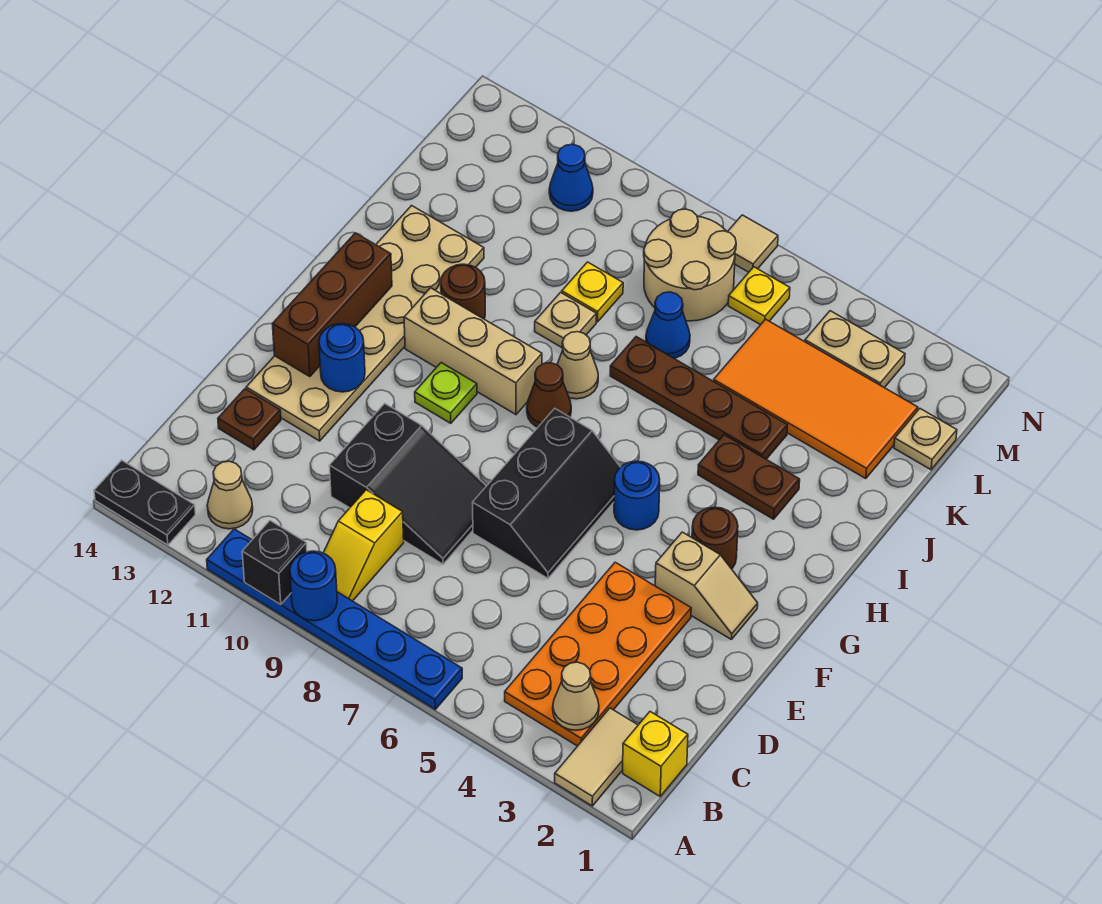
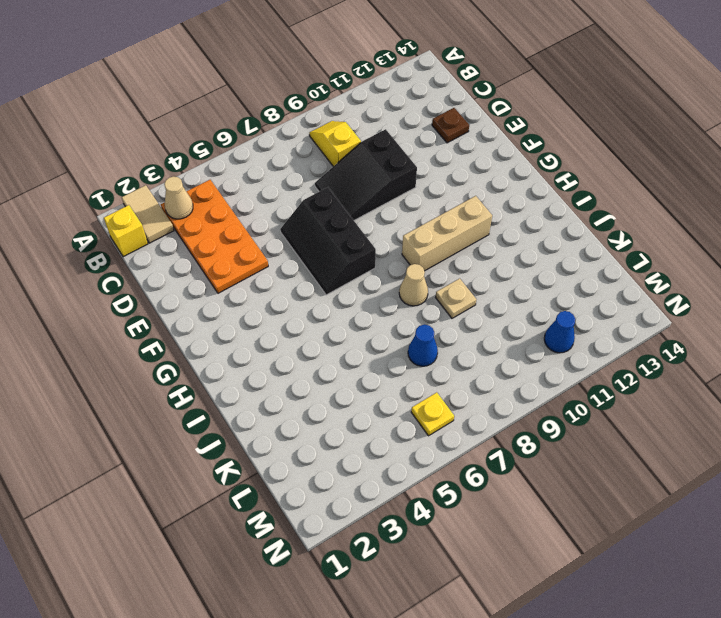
none -> blue plate A6:A11 level 1
none -> black plate A13:A14 level 1
none -> tan cone B12 level 1
none -> tan plate E12:J13 level 1

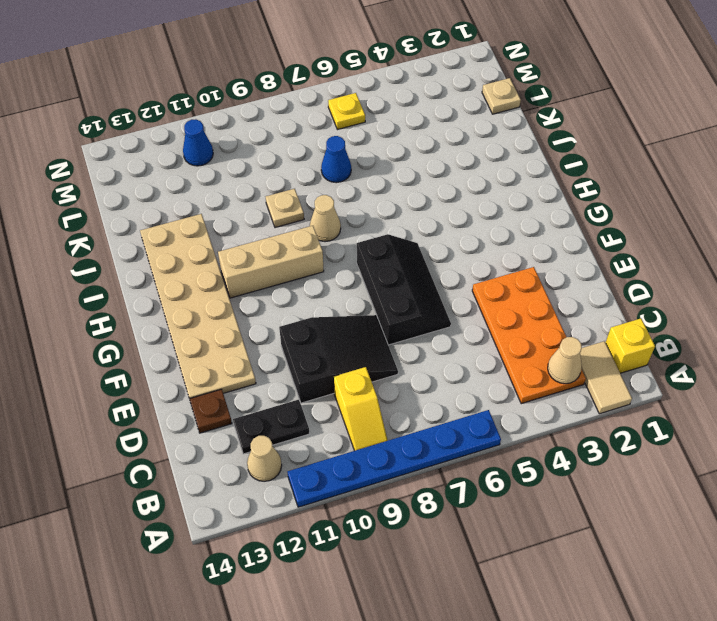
black plate C11:C12 level 1 -> black plate A13:A14 level 1
none -> tan slope F2:F3 level 1 top 3
none -> brown round brick G3 level 1
none -> blue round brick G5 level 1
none -> lime plate G10 level 1

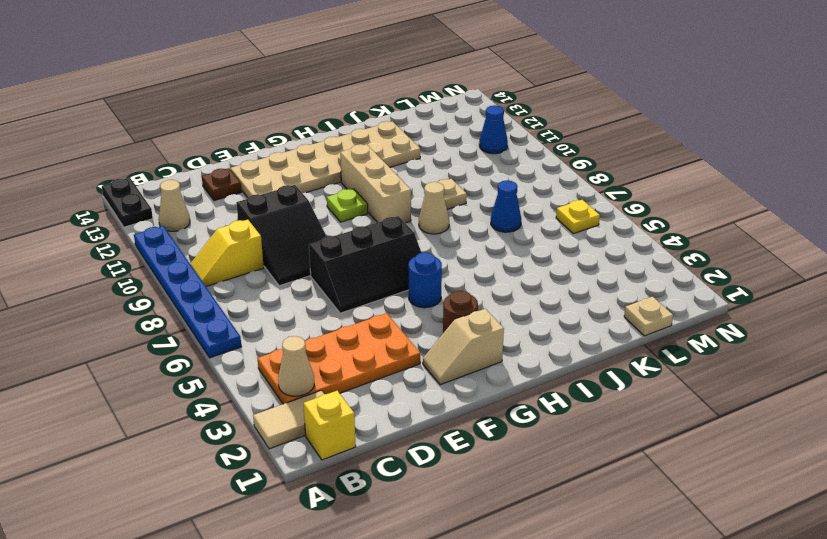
tan slope F2:G2 level 1 top G -> tan slope F2:F3 level 1 top 3
none -> brown cone H8 level 1
none -> brown plate I3:I4 level 1
none -> brown round brick I11 level 1
none -> brown plate J4:J7 level 1

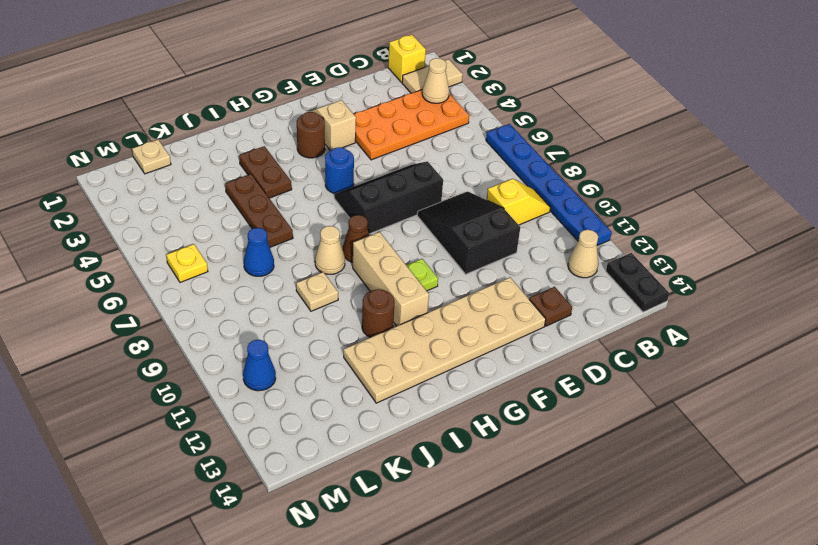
brown plate J4:J6 level 1 -> brown plate J4:J7 level 1
none -> orange tile K2:L5 level 1
none -> yellow plate K9 level 1
none -> tan round brick L7:M8 level 1
none -> tan plate M3:M4 level 1

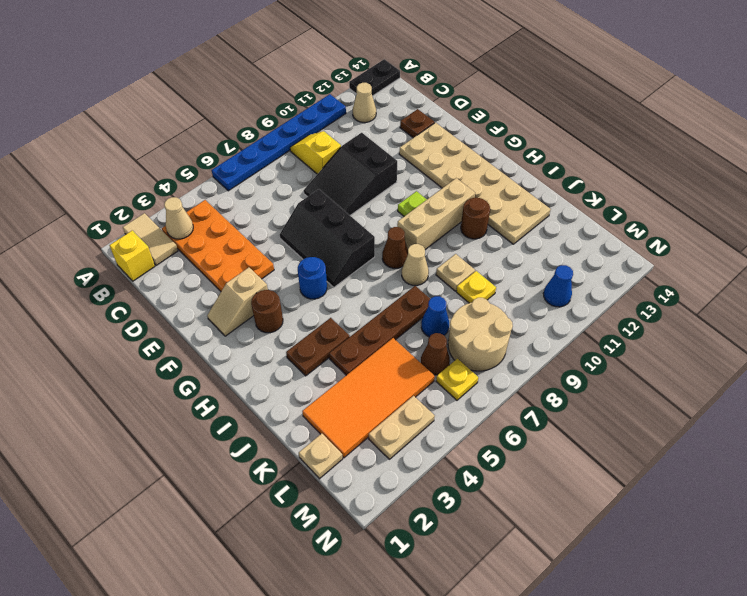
brown cone L6 level 1 -> none
none -> tan tile N7 level 1
none -> blue round brick A9 level 2
none -> black brick A10 level 2
none -> blue round brick F12 level 2

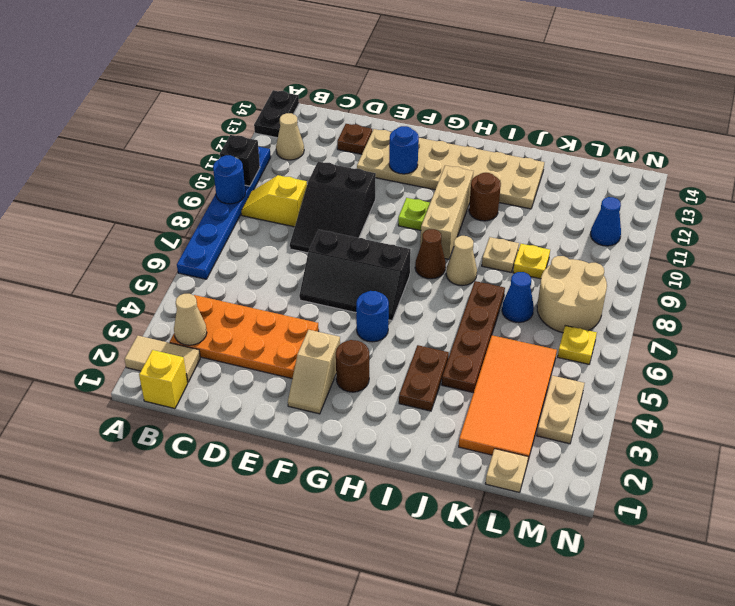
none -> tan tile N7 level 1
none -> brown brick F13:H13 level 2

